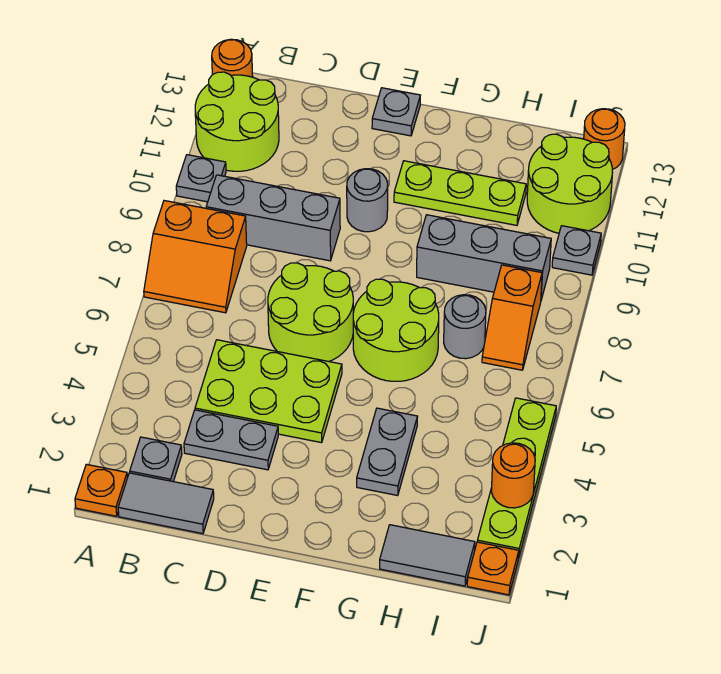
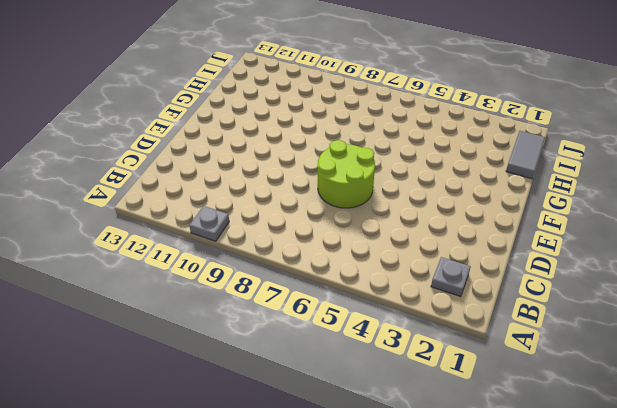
none -> orange plate A1 level 1
none -> orange slope A7:B8 level 1 top 8
none -> lime round brick A11:B12 level 1

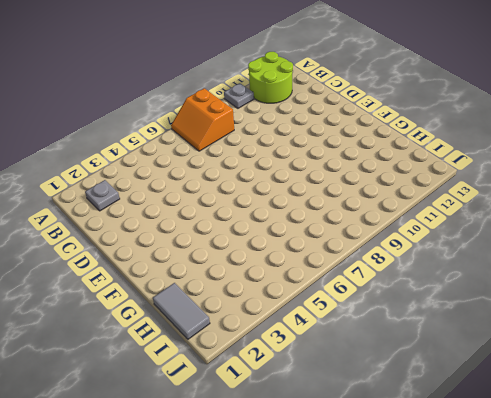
none -> orange plate A1 level 1
none -> orange round brick A13 level 1
none -> grey tile B1:C1 level 1

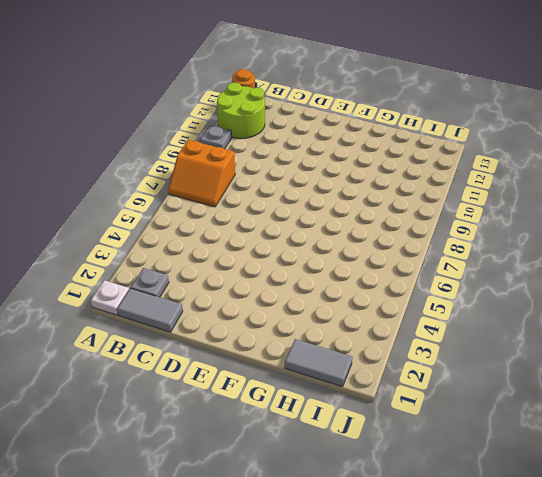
white plate A1 level 1 -> orange plate A1 level 1
none -> grey brick B9:D9 level 1
none -> grey plate C3:D3 level 1
none -> lime plate C4:E5 level 1

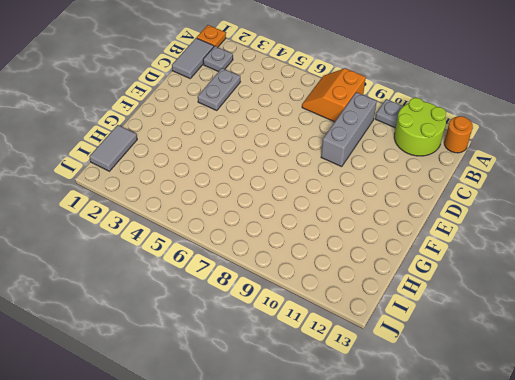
none -> lime plate C4:E5 level 1
none -> lime round brick D6:E7 level 1
none -> grey round brick E10 level 1

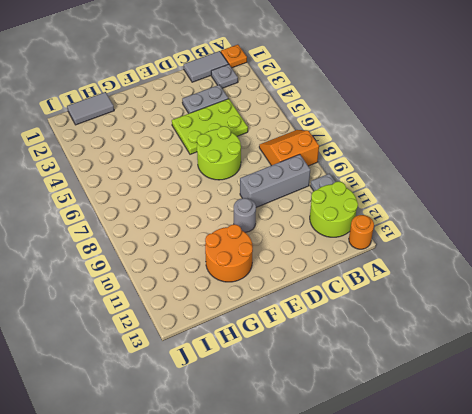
orange round brick F11:G12 level 1 -> lime plate F11:H11 level 1
none -> grey plate E13 level 1
none -> lime round brick F6:G7 level 1
none -> grey plate G3:G4 level 1

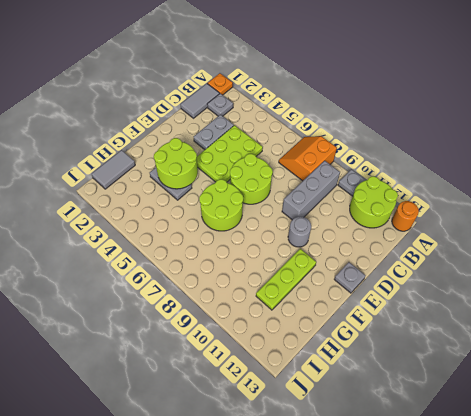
lime round brick F3:G4 level 2 -> lime round brick I11:J12 level 1
none -> grey brick G9:I9 level 1
none -> grey round brick H7 level 1
none -> orange slope I7:I8 level 1 top 8

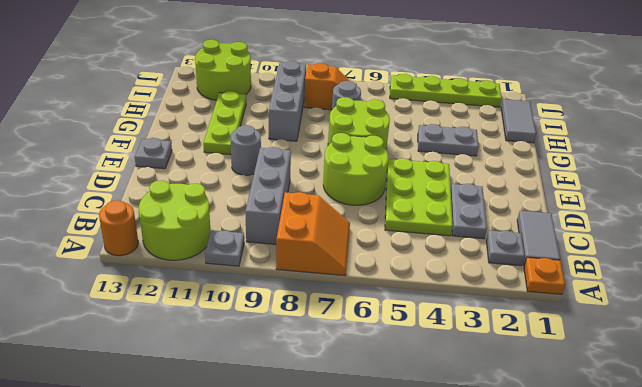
none -> orange plate J1 level 1
none -> grey plate J10 level 1
none -> orange round brick J13 level 1

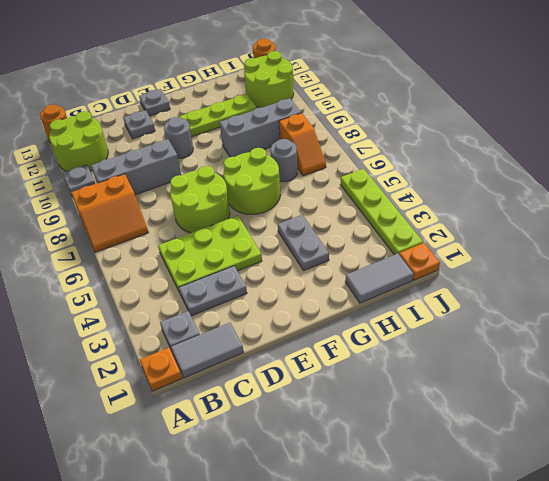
grey plate D12 level 1 -> grey plate J10 level 1
none -> orange round brick J3 level 2

